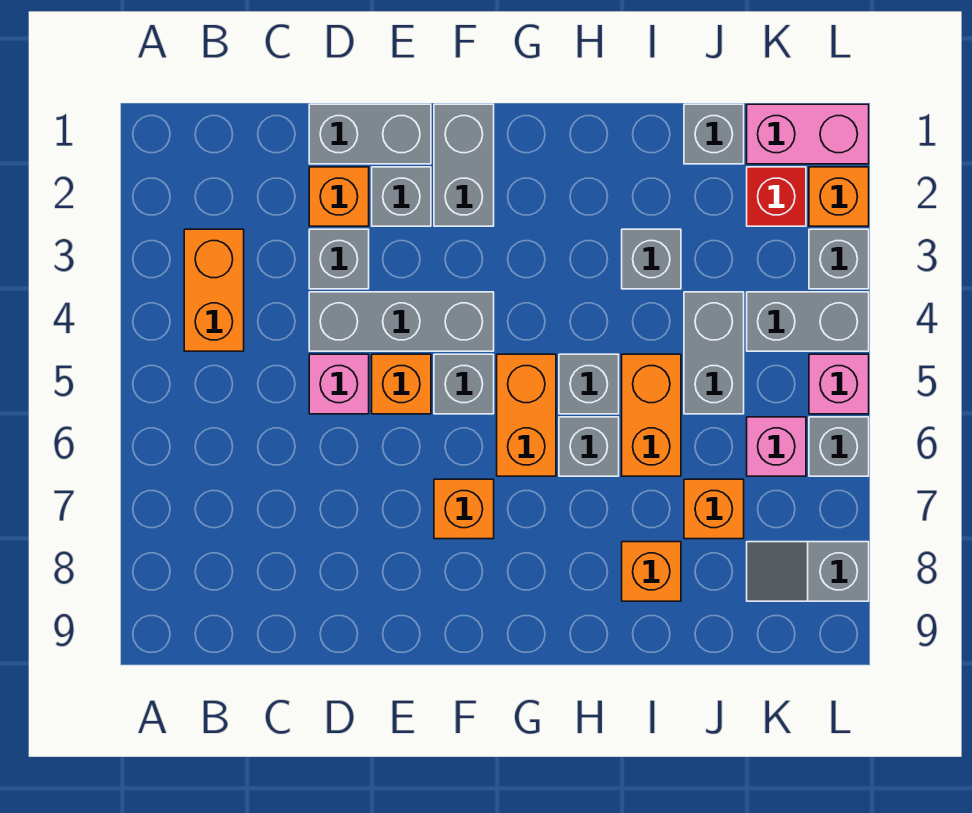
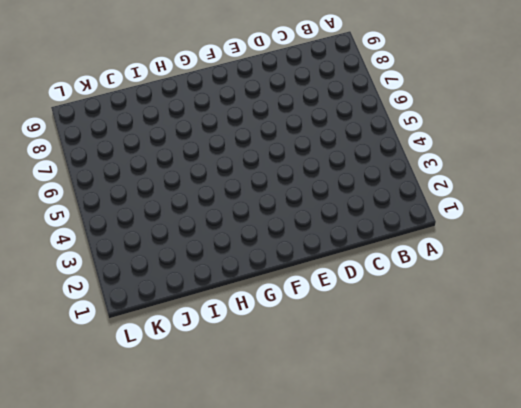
none -> orange brick B3:B4 level 1
none -> grey brick D1:E1 level 1
none -> orange brick D2 level 1

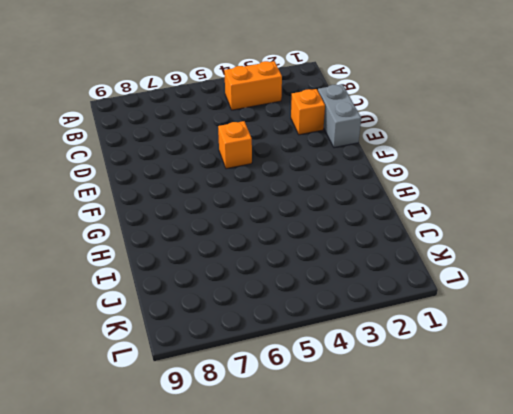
none -> grey brick D3 level 1
none -> grey brick D4:F4 level 1
none -> pink brick D5 level 1

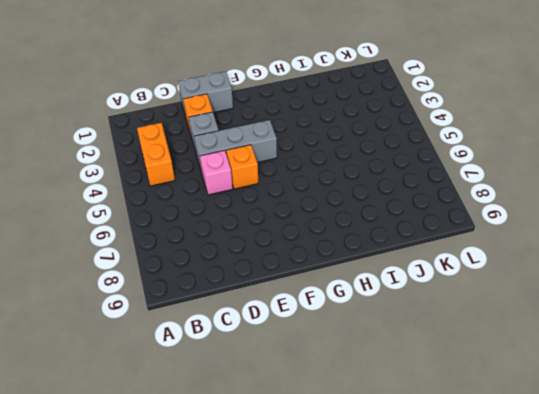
none -> grey brick E2 level 1
none -> grey brick F1:F2 level 1
none -> grey brick F5 level 1

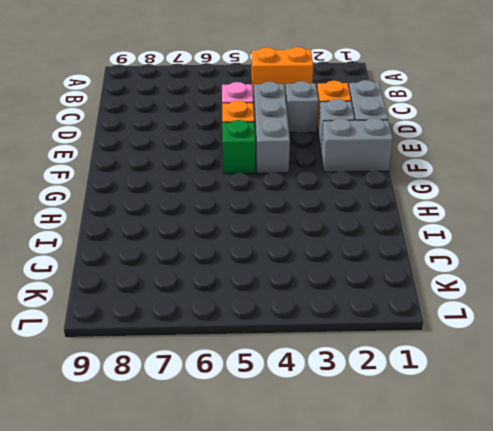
green brick F5 level 1 -> grey brick F5 level 1
none -> orange brick F7 level 1
none -> orange brick G5:G6 level 1
none -> grey brick H5 level 1

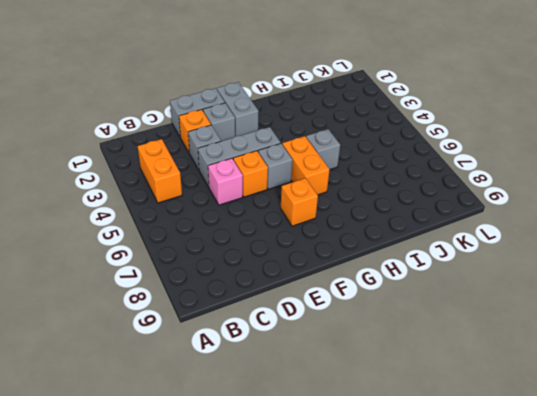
none -> grey brick H6 level 1
none -> grey brick I3 level 1
none -> orange brick I5:I6 level 1

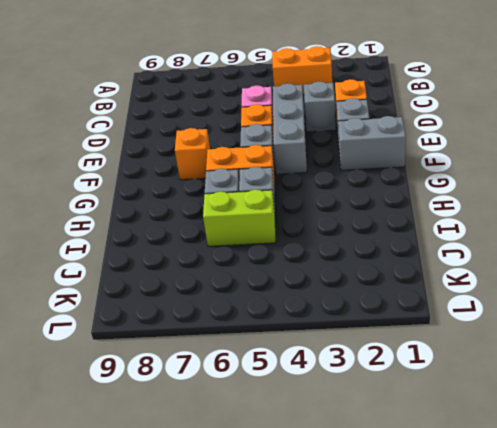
lime brick I5:I6 level 1 -> orange brick I5:I6 level 1
none -> grey brick D1:E1 level 1
none -> grey brick I3 level 1
none -> orange brick I8 level 1

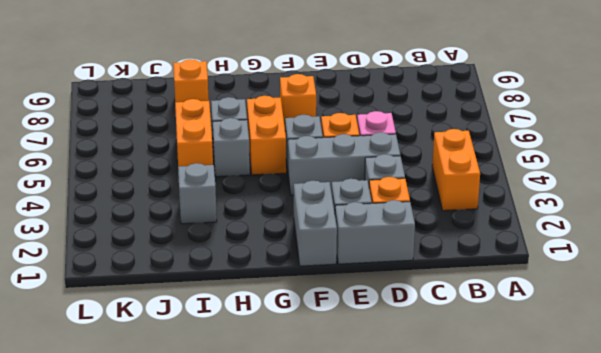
none -> grey brick J1 level 1
none -> grey brick J4:J5 level 1
none -> orange brick J7 level 1

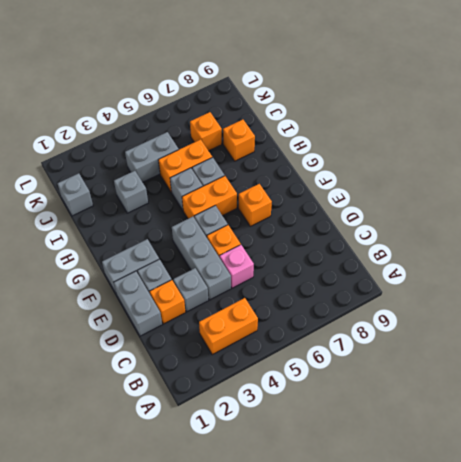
none -> pink brick K1:L1 level 1
none -> red brick K2 level 1
none -> grey brick K4:L4 level 1

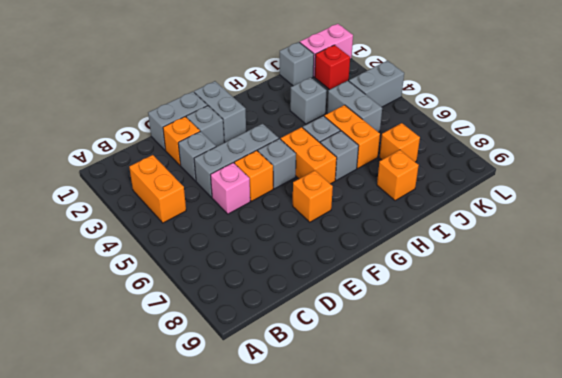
none -> pink brick K6 level 1
none -> grey slope K8:L8 level 1 top L
none -> orange brick L2 level 1

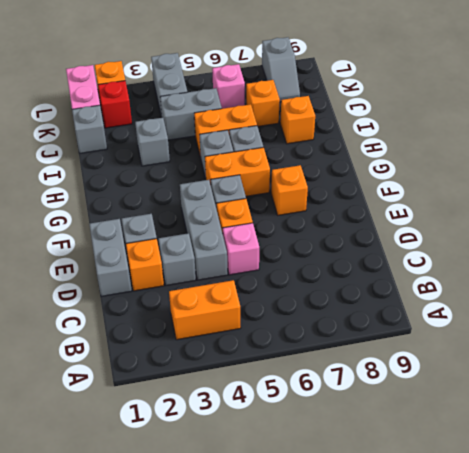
none -> grey brick F1:F2 level 1
none -> grey brick L3 level 1
none -> pink brick L5 level 1

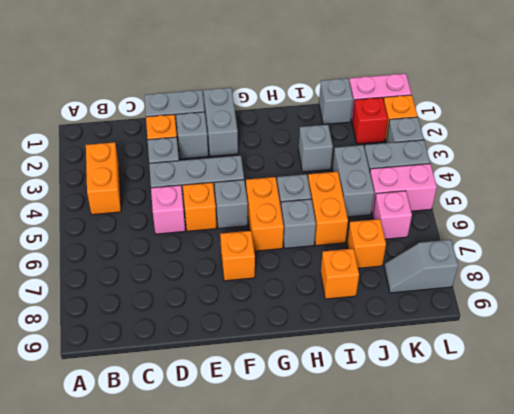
pink brick K5:L5 level 1 -> pink brick L5 level 1
none -> grey brick L6 level 1

